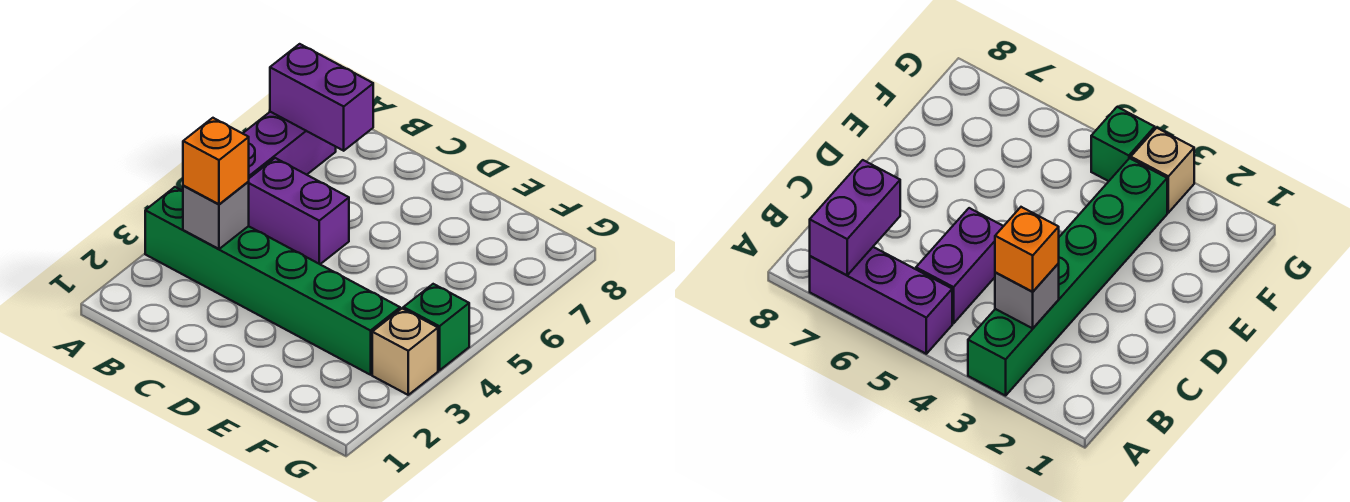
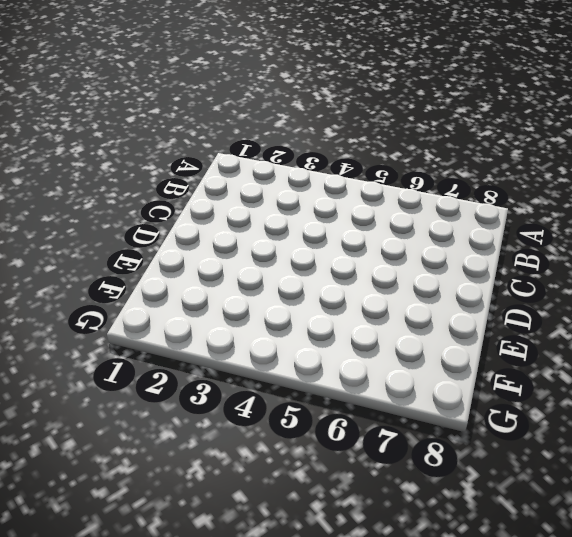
none -> green brick A3:F3 level 1
none -> purple brick A5:A7 level 1

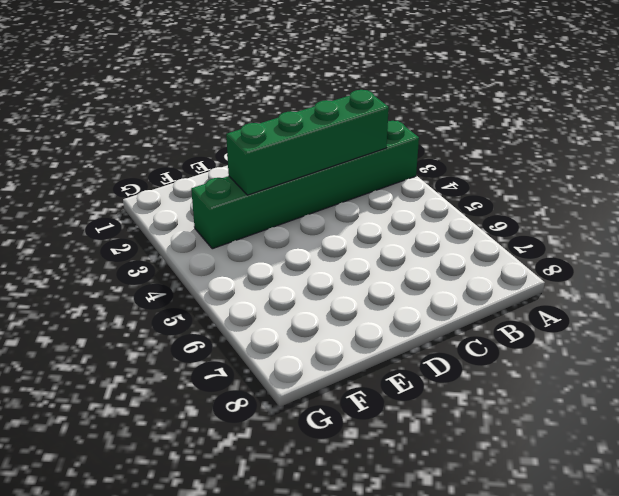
green brick B3:E3 level 2 -> grey brick B3 level 2
none -> purple brick A5:A7 level 1
none -> purple brick B5:C5 level 1

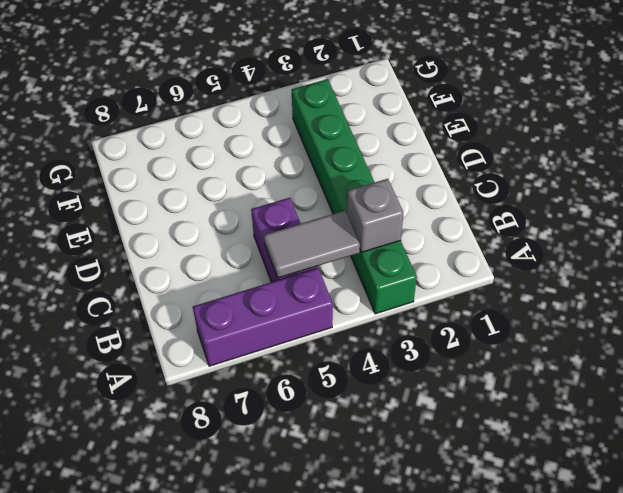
grey tile B4:B5 level 2 -> none
none -> tan brick G3 level 1
none -> green brick G4 level 1

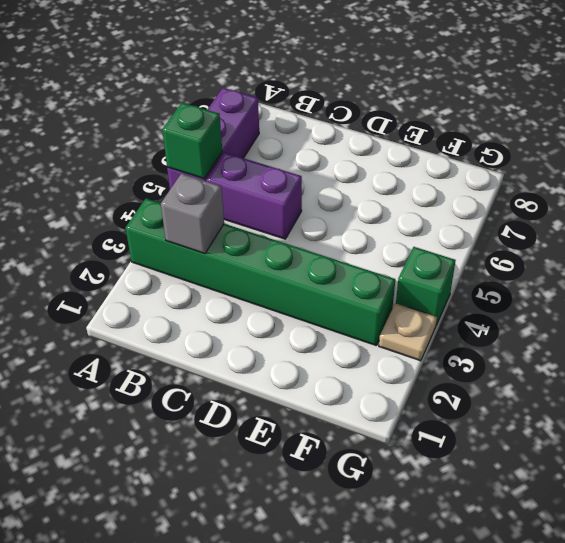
green brick A5 level 2 -> none
tan plate G3 level 1 -> tan brick G3 level 1
none -> purple brick A7:B7 level 2
none -> orange brick B3 level 3

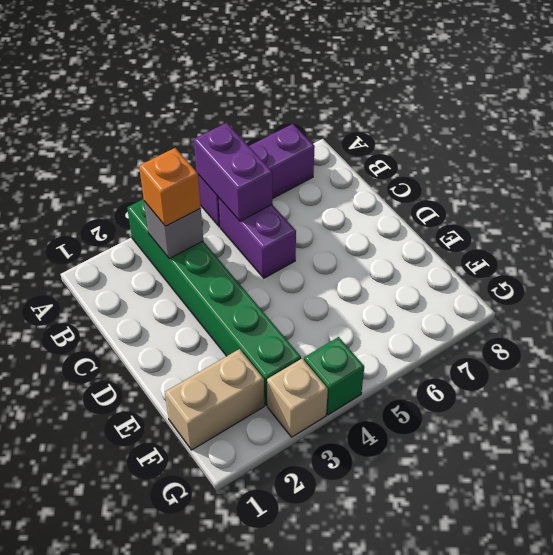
purple brick A5:B5 level 2 -> purple brick A7:B7 level 2
tan brick F1:F2 level 1 -> none

